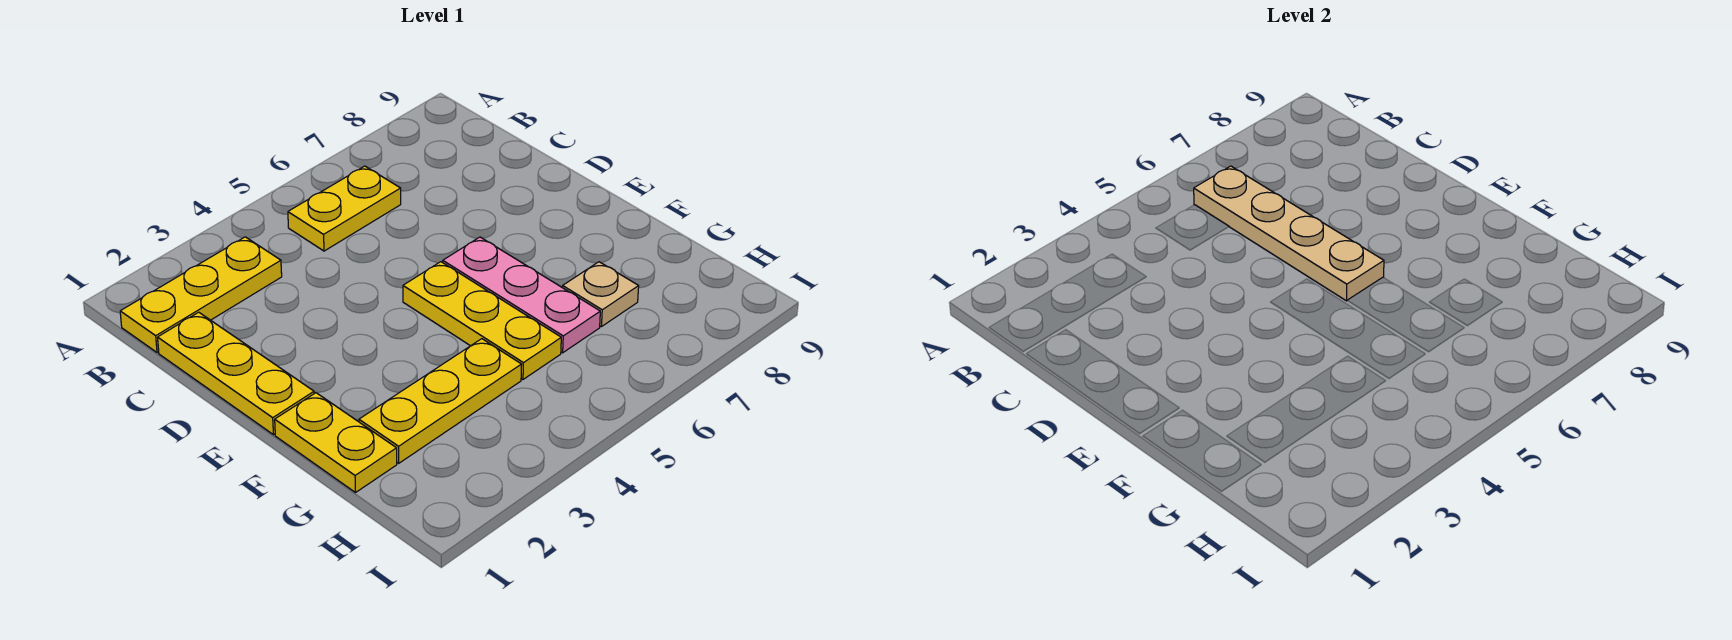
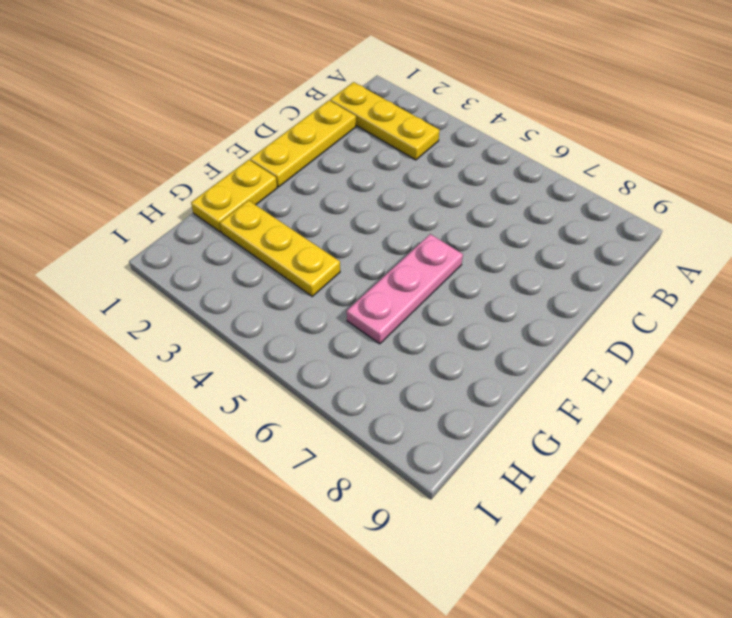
none -> yellow plate B5:B6 level 1
none -> yellow plate E5:G5 level 1

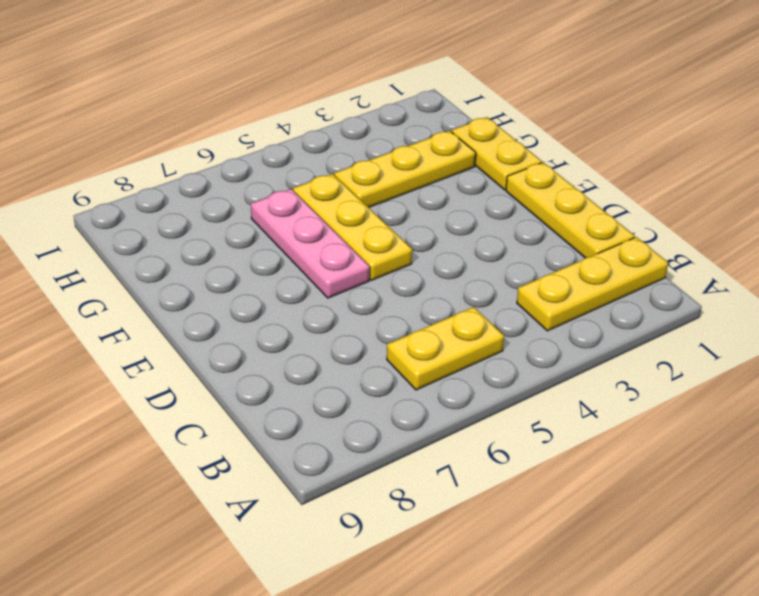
none -> tan plate G7 level 1
none -> tan plate B6:E6 level 2

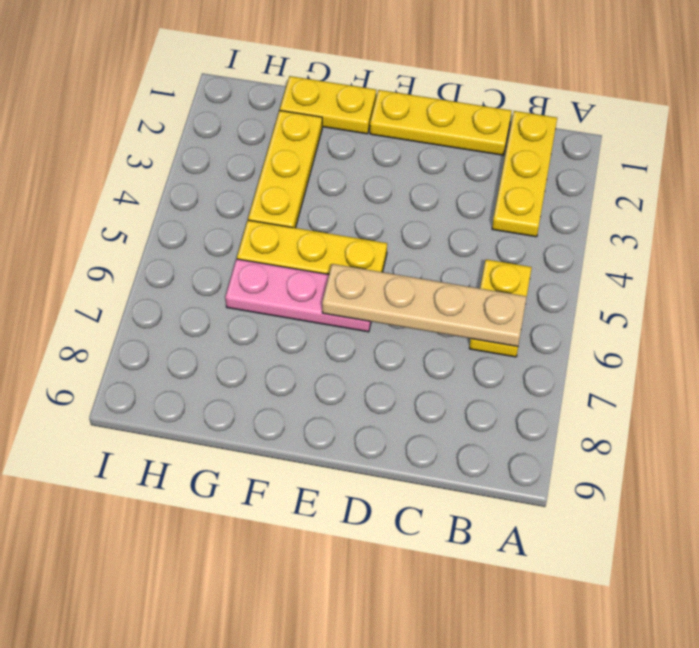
none -> tan plate G7 level 1

